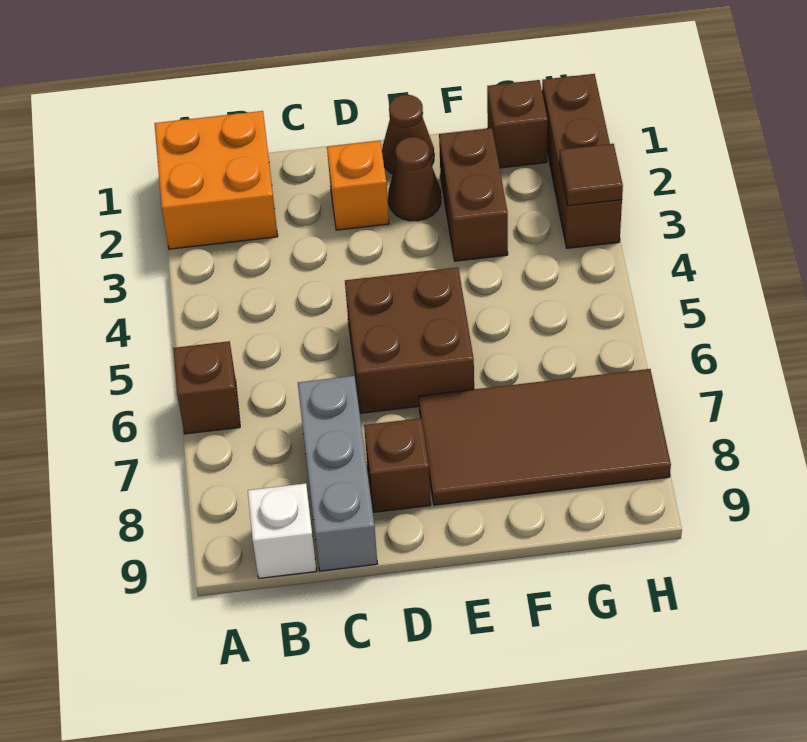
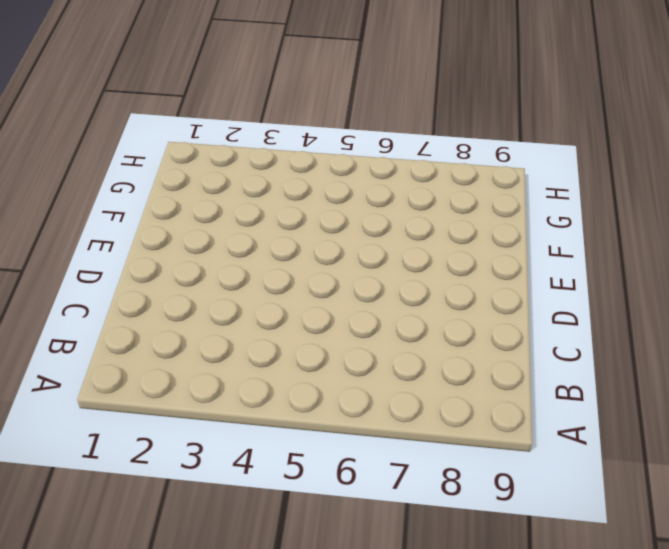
none -> orange brick A1:B2 level 1
none -> brown brick A6 level 1
none -> white brick B9 level 1

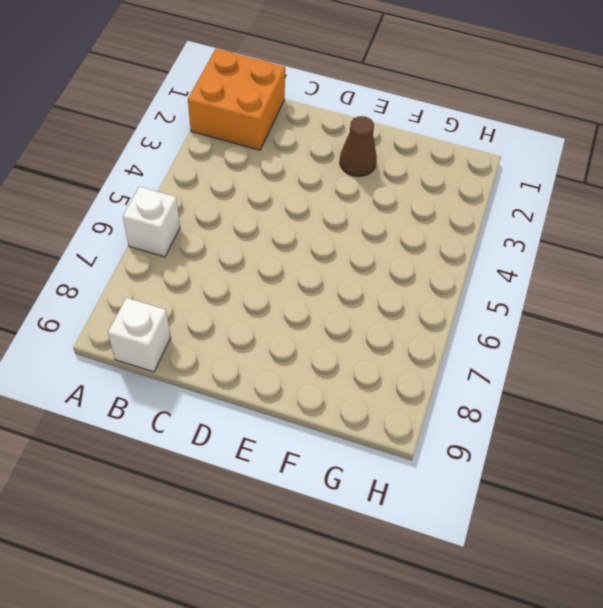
white brick A6 level 1 -> brown brick A6 level 1
none -> grey brick C7:C9 level 1
none -> orange brick D2 level 1
none -> brown brick D5:E6 level 1

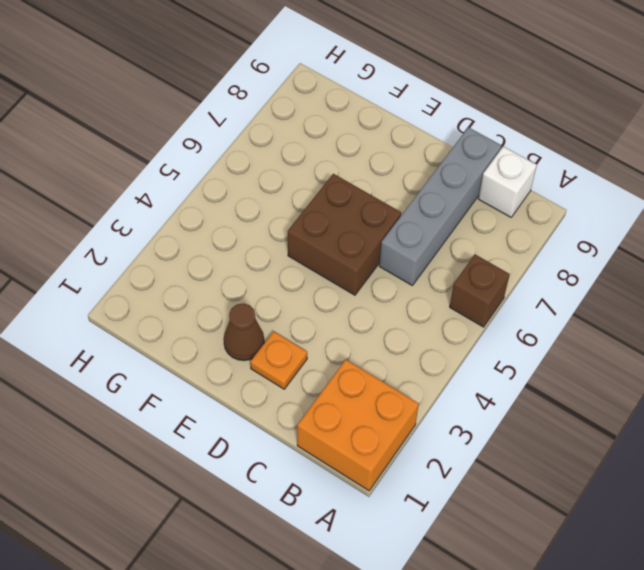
grey brick C6:C9 level 1 -> grey brick C7:C9 level 1
orange plate D2 level 1 -> orange brick D2 level 1
none -> brown brick D8 level 1
none -> brown cone E1 level 1
none -> brown tile E7:H8 level 1

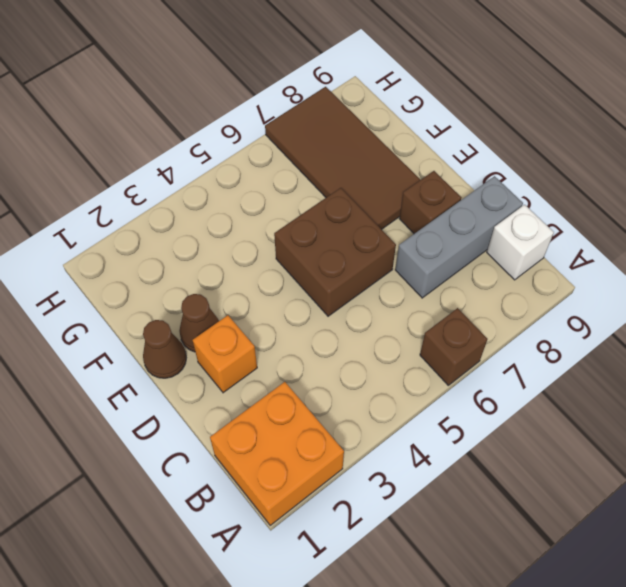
none -> brown brick F2:F3 level 1
none -> brown brick G1 level 1
none -> brown brick H1:H3 level 1

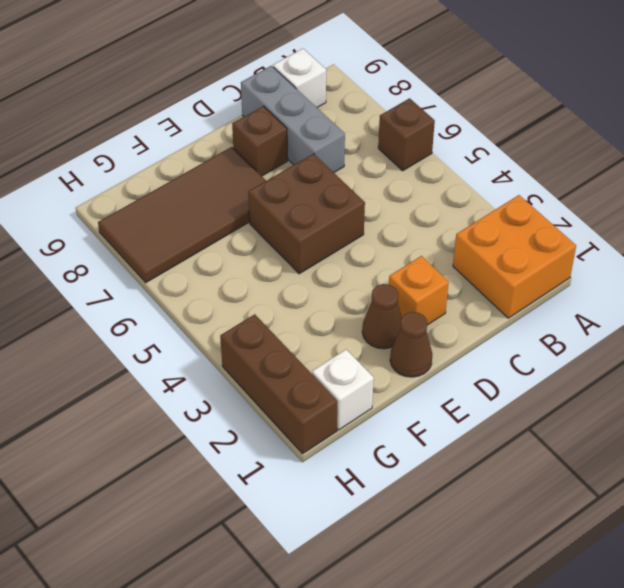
white brick G1 level 1 -> brown brick G1 level 1
none -> brown brick F2:F3 level 1
none -> brown tile H3 level 2

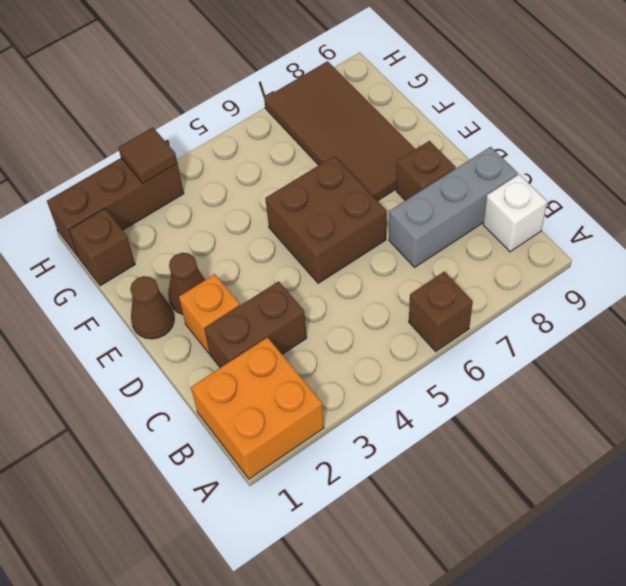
brown brick C2:C3 level 1 -> brown brick F2:F3 level 1

